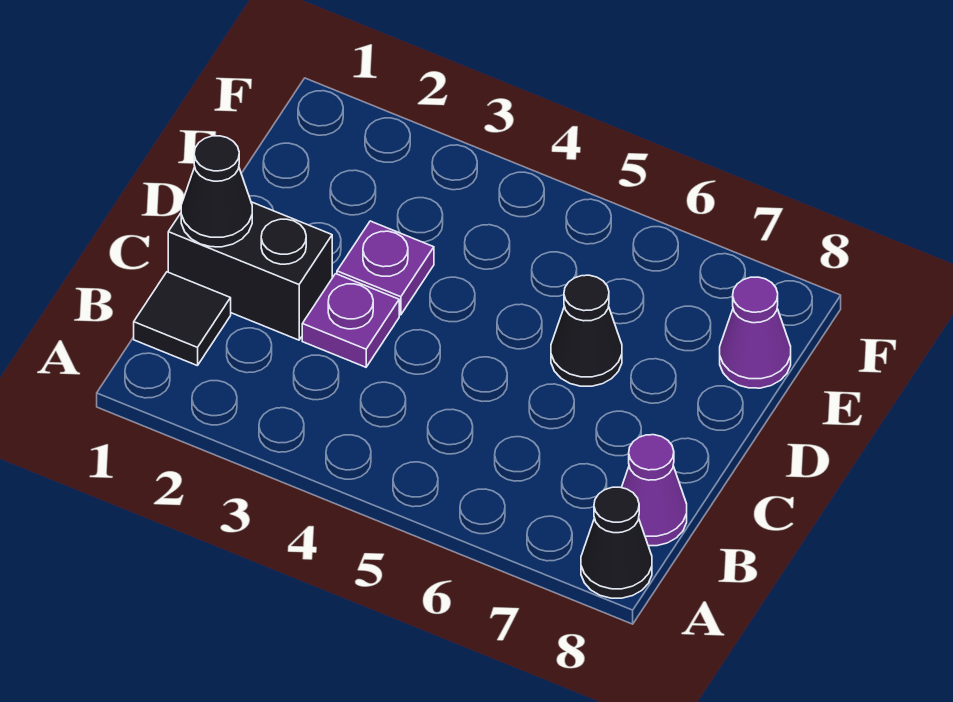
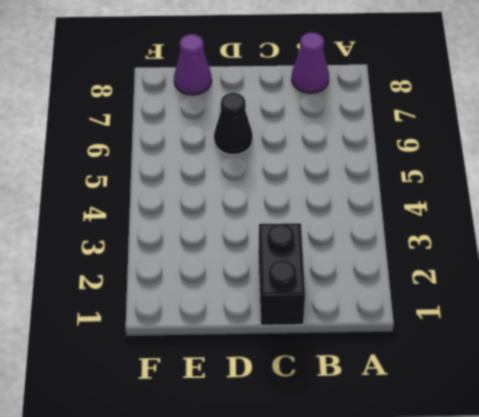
none -> black cone A8 level 1
none -> black tile B1 level 1

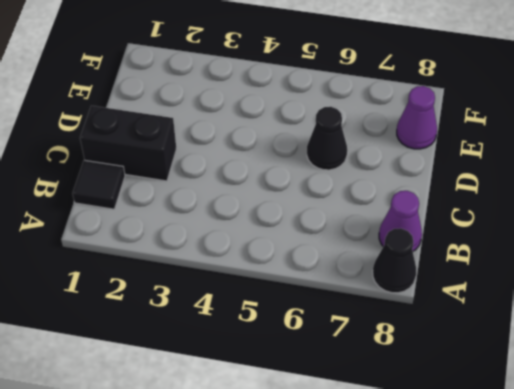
none -> purple plate C3 level 1
none -> purple plate D3 level 1

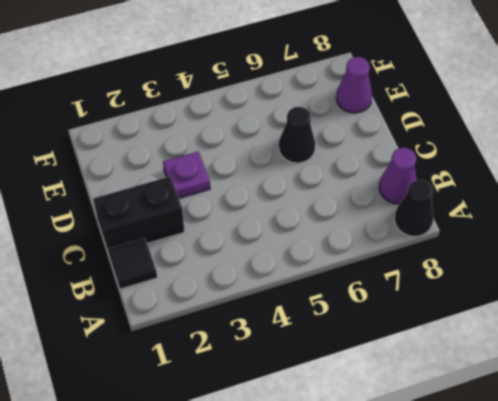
none -> purple plate C3 level 1
none -> black cone C1 level 2

